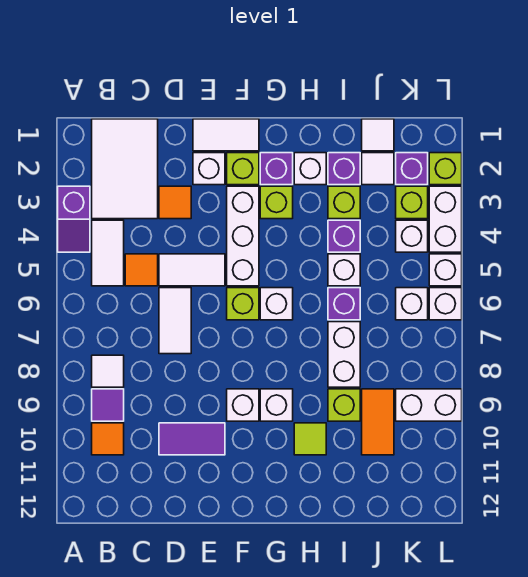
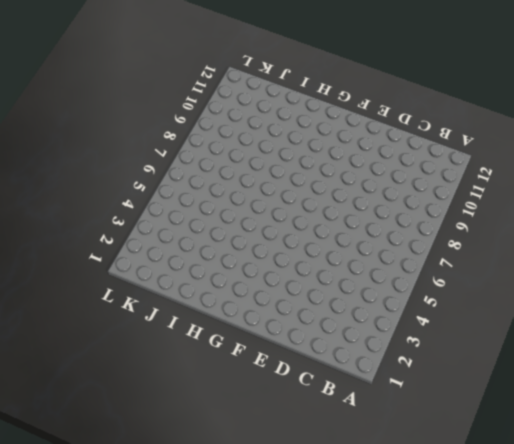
none -> purple slope A3:A4 level 1 top 3
none -> white tile B1:C3 level 1
none -> white tile B4:B5 level 1
none -> white tile B8 level 1

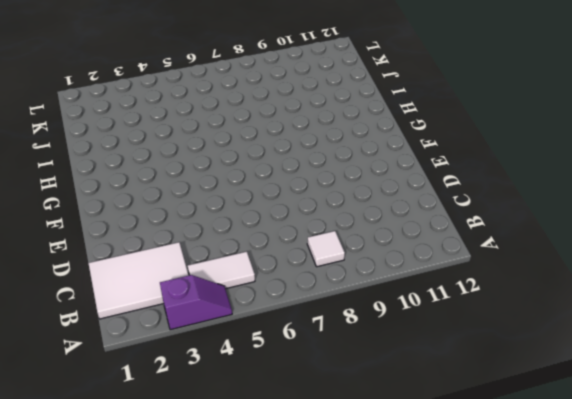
none -> purple tile B9 level 1
none -> orange tile B10 level 1
none -> orange tile C5 level 1
none -> orange tile D3 level 1

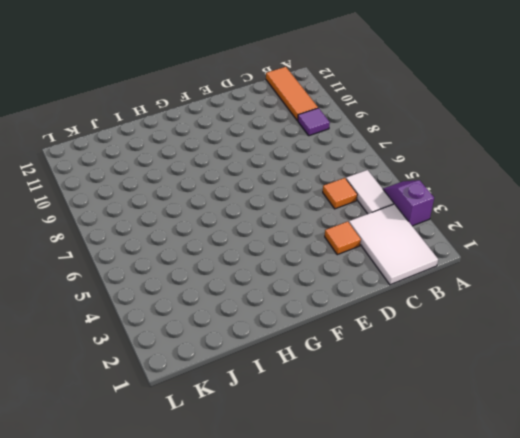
orange tile B10:B12 level 1 -> orange tile B10 level 1
none -> white tile B8 level 1
none -> white tile D5:E5 level 1
none -> white tile D6:D7 level 1
none -> purple tile D10:E10 level 1

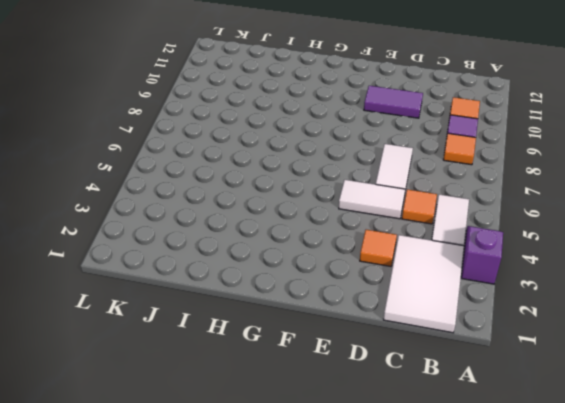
orange tile B8 level 1 -> white tile B8 level 1
none -> white tile E1:F1 level 1
none -> white brick E2 level 1
none -> lime brick F2 level 1
none -> white brick F3:F5 level 1

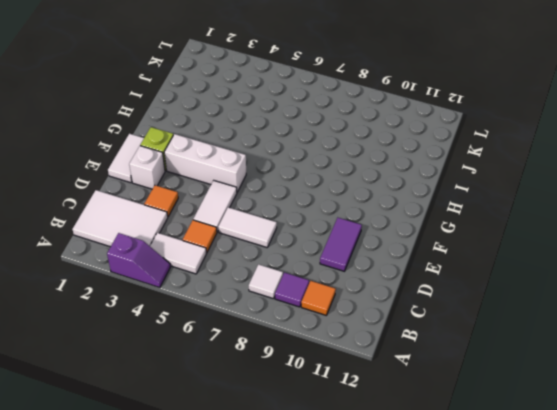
none -> lime brick F6 level 1
none -> white brick F9 level 1
none -> purple brick G2 level 1
none -> lime brick G3 level 1

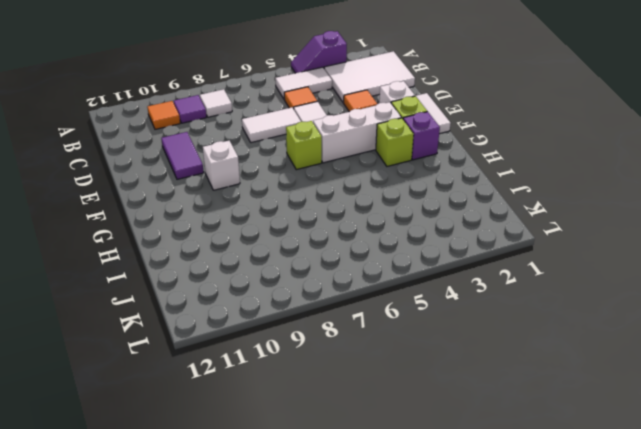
none -> white brick G6 level 1
none -> white brick G9 level 1
none -> white brick H2 level 1
none -> lime tile H10 level 1

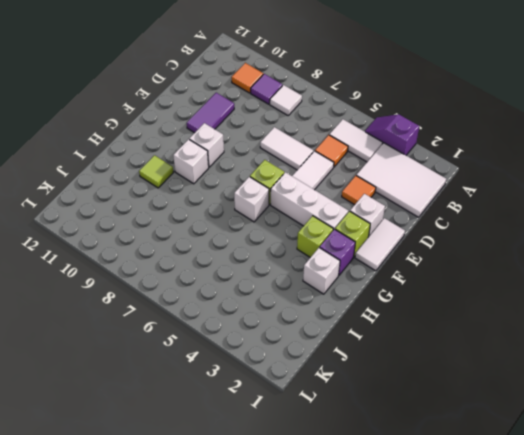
none -> purple brick I2 level 1
none -> lime brick I3 level 1
none -> purple brick I4 level 1
none -> white brick I5 level 1

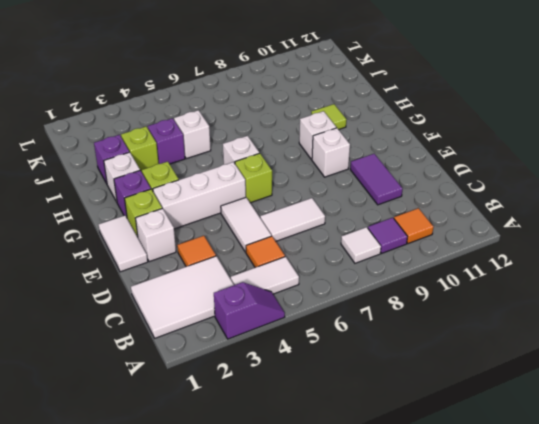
none -> purple brick I6 level 1
none -> white brick I7:I8 level 1
none -> lime brick I9 level 1
none -> white tile J1 level 1

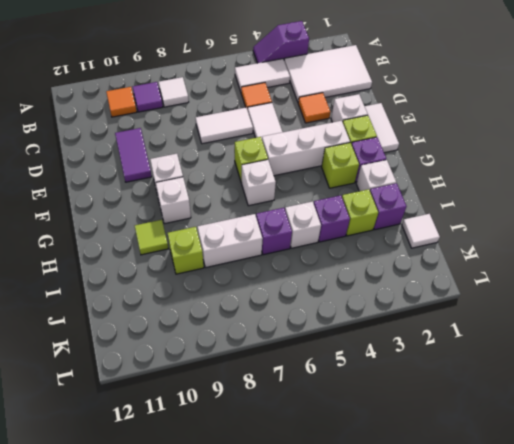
none -> white tile J2 level 1
none -> orange tile J9:J10 level 1
none -> purple brick K2 level 1
none -> lime brick K3 level 1

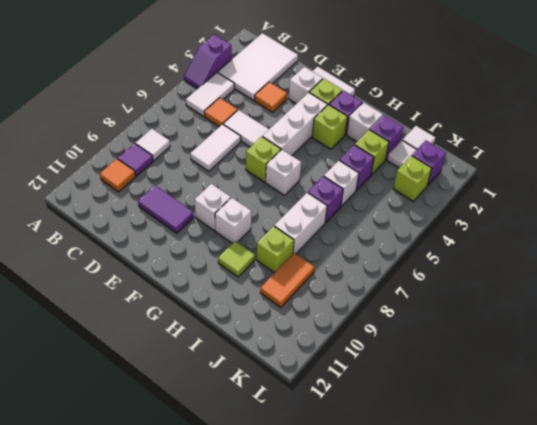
none -> white brick K4 level 1
none -> white brick K6 level 1
none -> white brick K9:L9 level 1
none -> lime brick L2 level 1

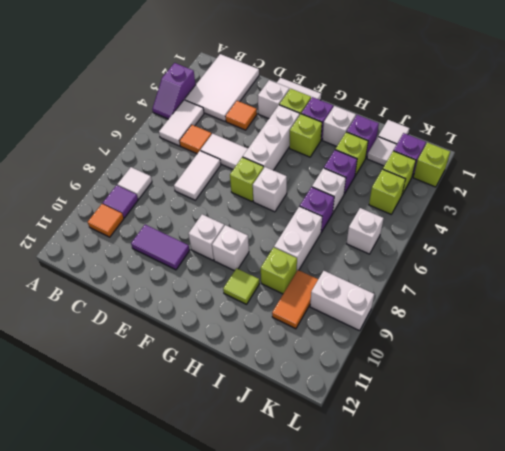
lime brick K4 level 1 -> white brick K4 level 1
none -> white brick L3:L4 level 1
none -> white brick L5 level 1
none -> white brick L6 level 1

